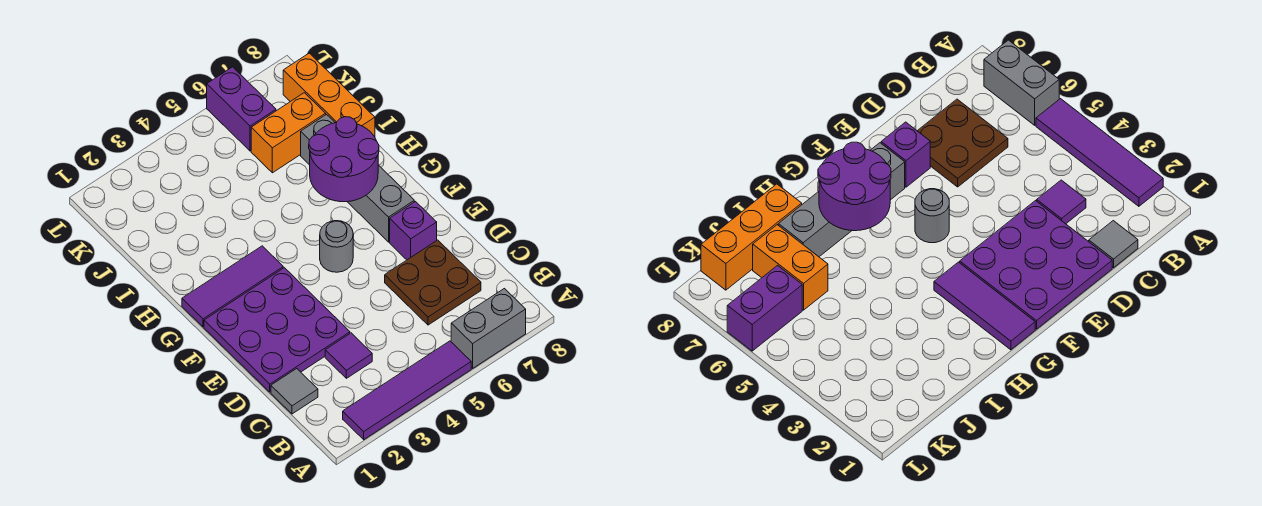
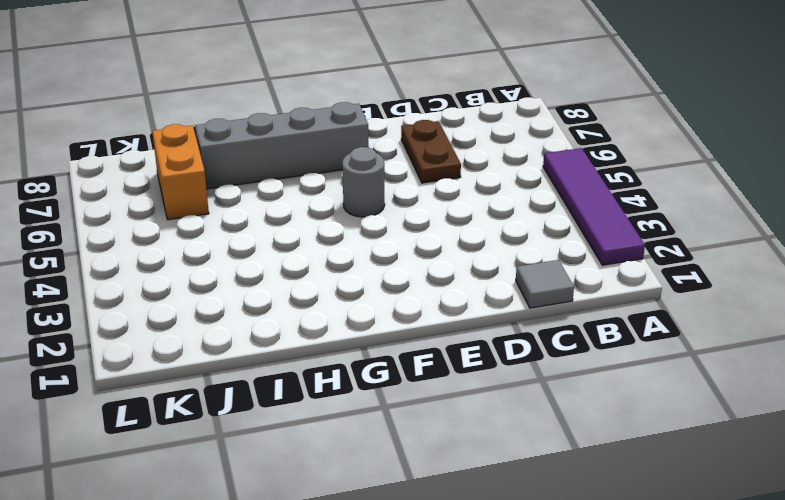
brown plate D6:D7 level 1 -> brown plate C6:D7 level 1
none -> grey brick A6:A7 level 1
none -> purple tile C3 level 1
none -> purple plate D1:F3 level 1

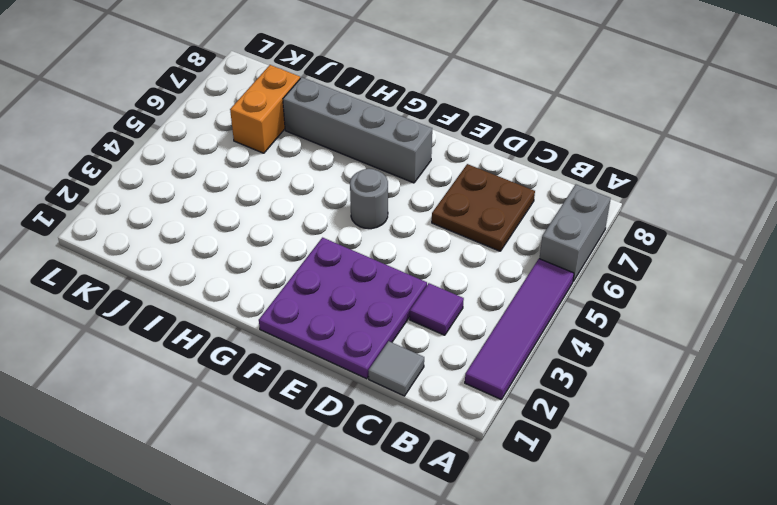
none -> purple brick E7 level 1
none -> purple tile G1:G3 level 1
none -> orange brick I8:K8 level 1

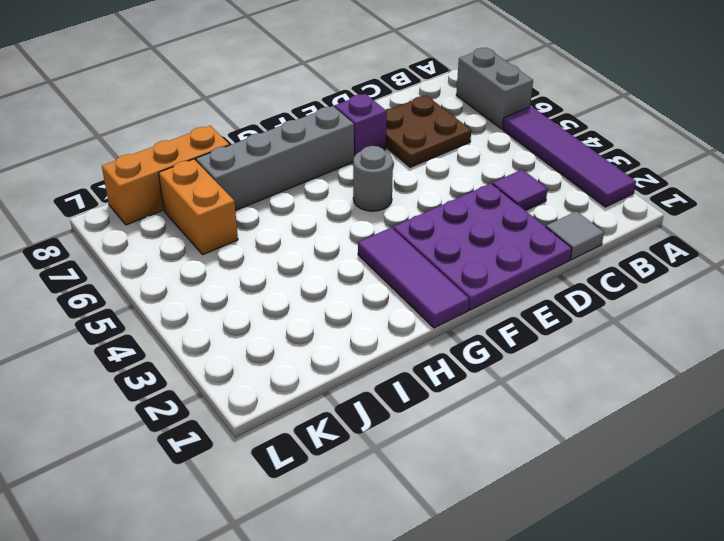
none -> purple brick K6:L6 level 1
none -> purple round brick G6:H7 level 2

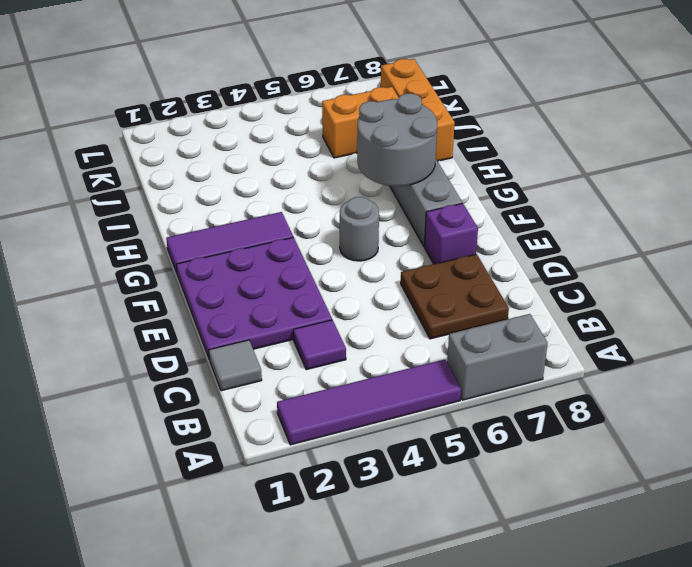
grey round brick G6:H7 level 2 -> purple round brick G6:H7 level 2
none -> purple brick K6:L6 level 1

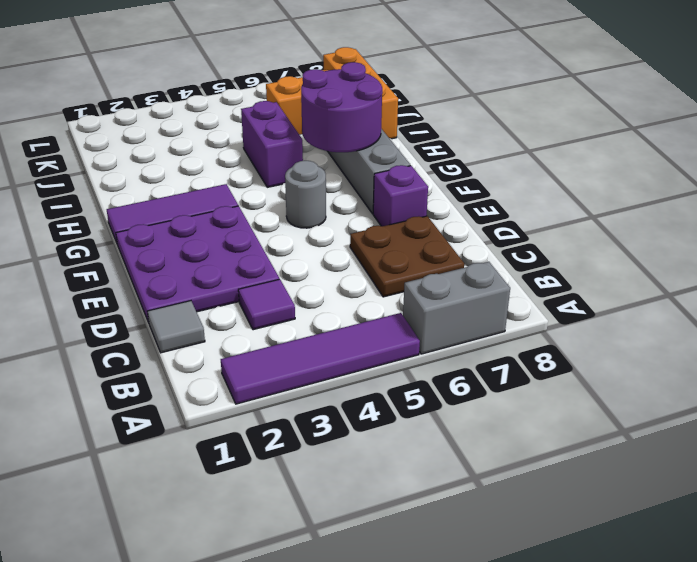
purple brick H5:I5 level 1 -> purple brick K6:L6 level 1

